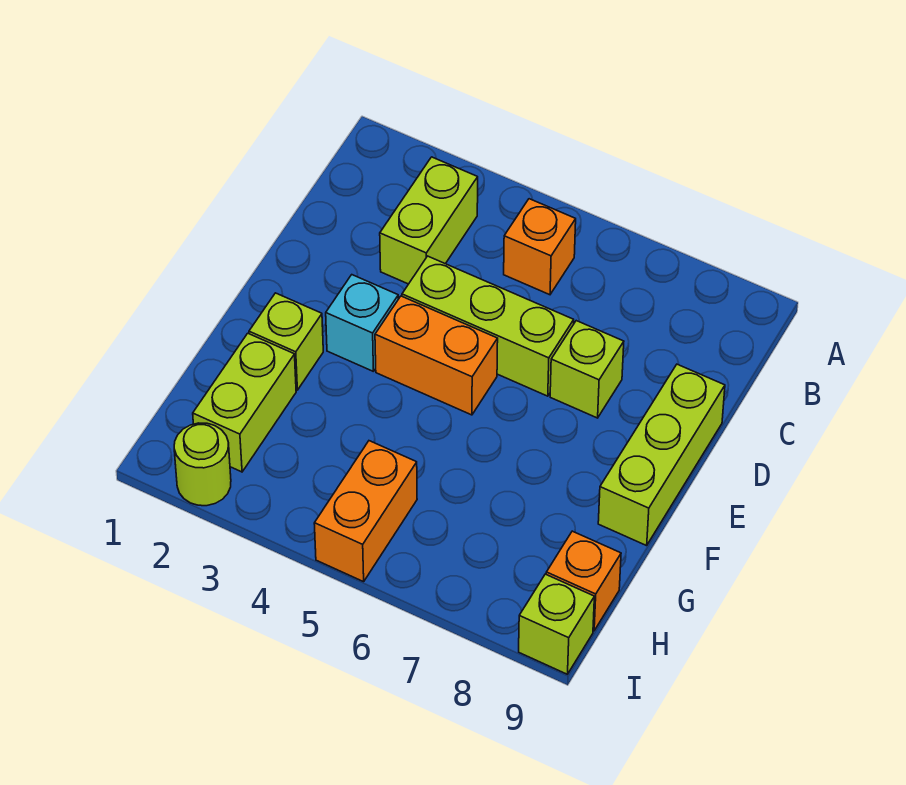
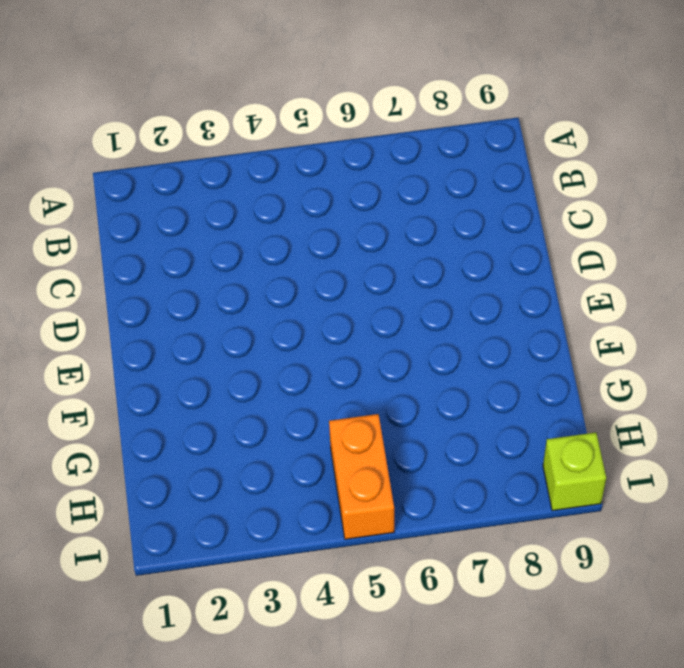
none -> lime brick B3:C3 level 1
none -> orange brick B5 level 1
none -> lime brick D4:D6 level 1

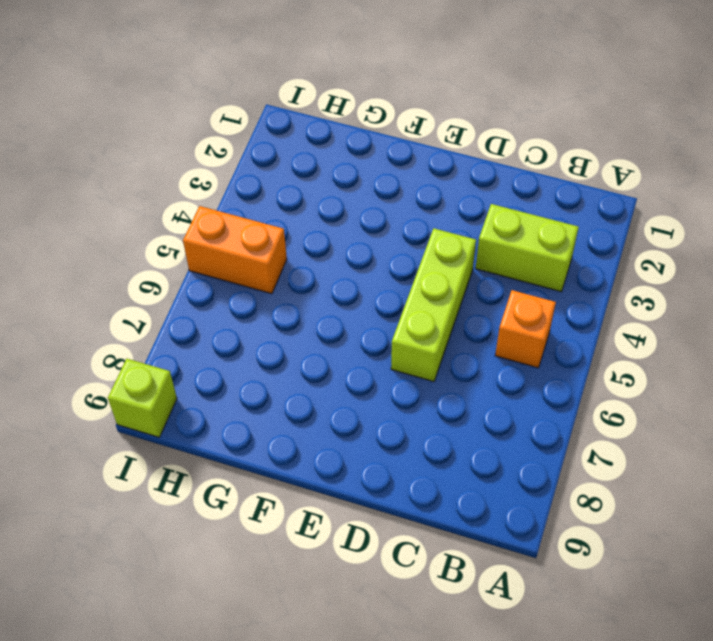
none -> lime brick D7 level 1
none -> lime brick D9:F9 level 1
none -> cyan brick E3 level 1

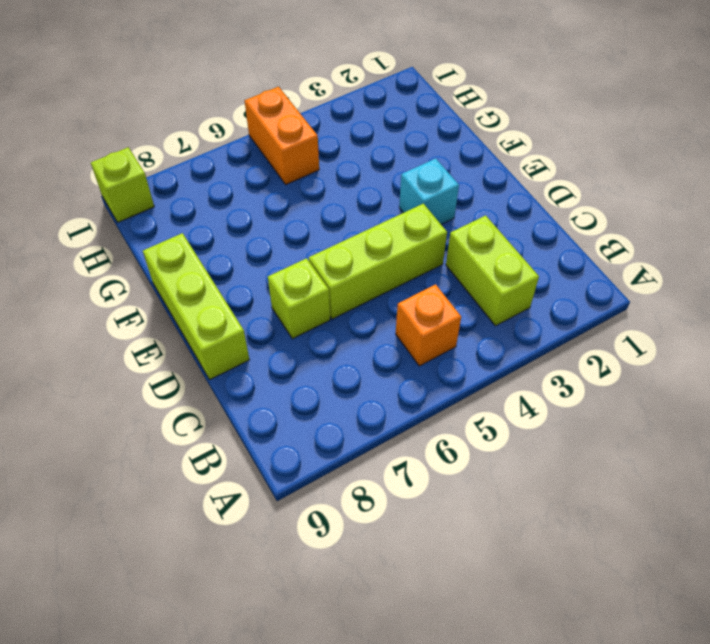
none -> orange brick E4:E5 level 1
none -> lime brick F2 level 1
none -> lime brick G2:H2 level 1

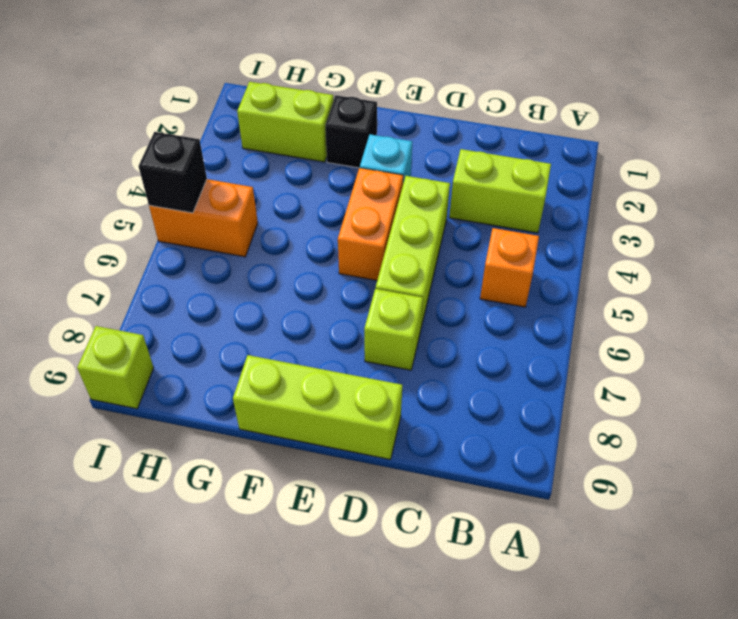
black brick F2 level 1 -> lime brick F2 level 1
black brick I5 level 2 -> none
none -> orange brick H9 level 1
none -> lime round brick I2 level 1

